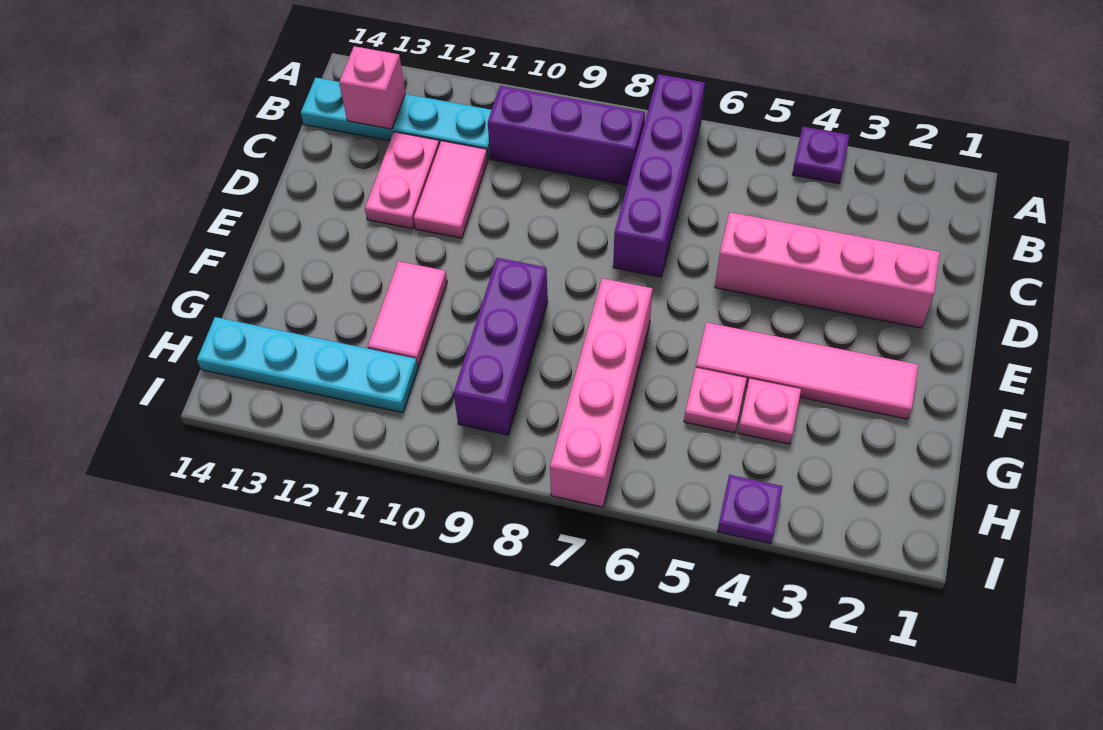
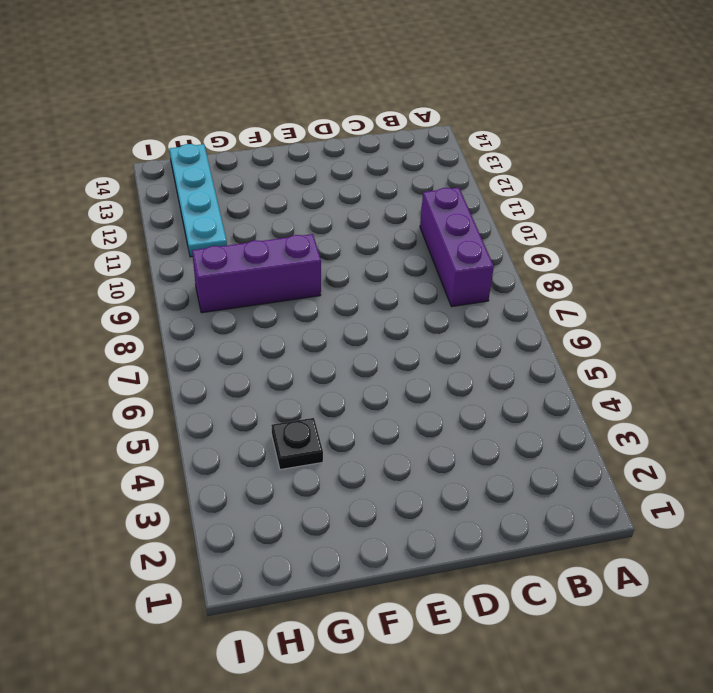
black plate G4 level 1 -> pink plate G4 level 1
none -> purple plate A4 level 1
none -> purple brick A7:D7 level 1
none -> cyan plate B11:B14 level 1

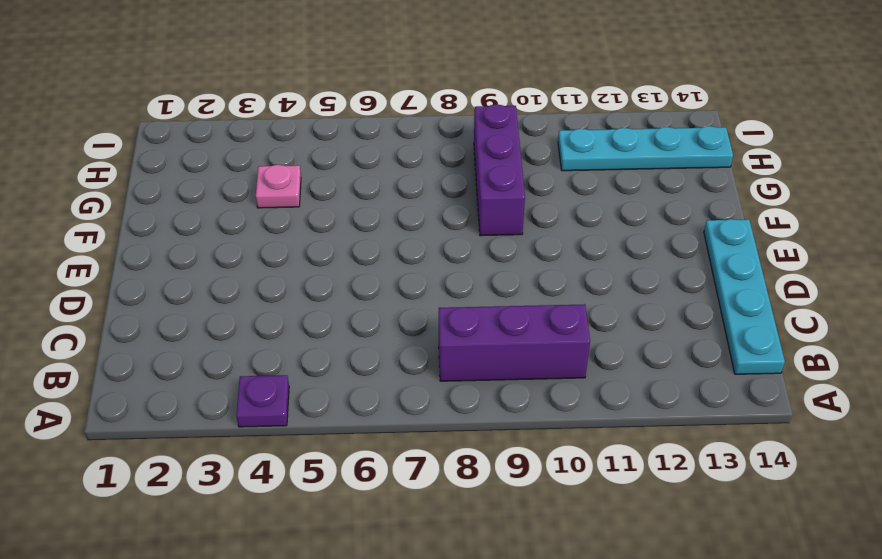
cyan plate B14:E14 level 1 -> cyan plate B11:B14 level 1
none -> purple brick A7:D7 level 1
none -> pink tile C11:D11 level 1
none -> pink plate C12:D12 level 1

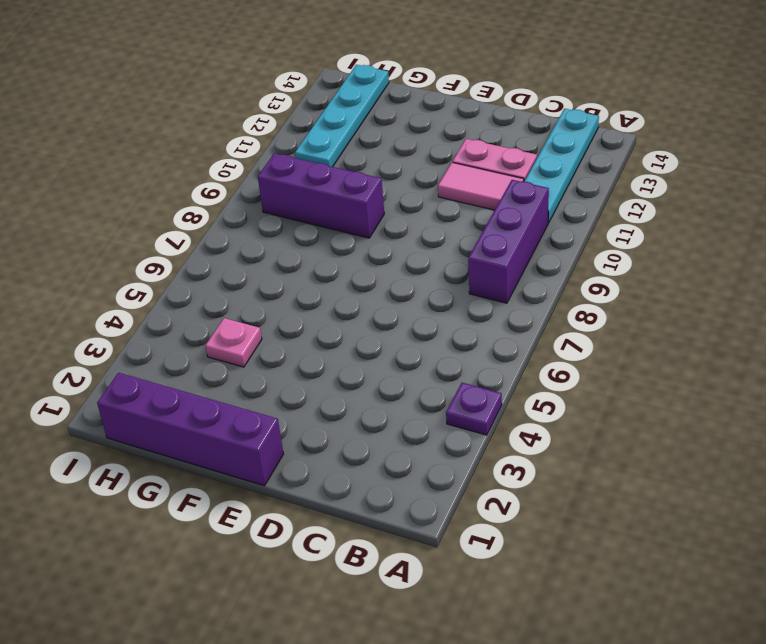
purple brick E1:H1 level 1 -> purple brick A7:D7 level 1
none -> pink brick D2:D5 level 1
none -> pink tile F2:F5 level 1
none -> pink brick F7:I7 level 1

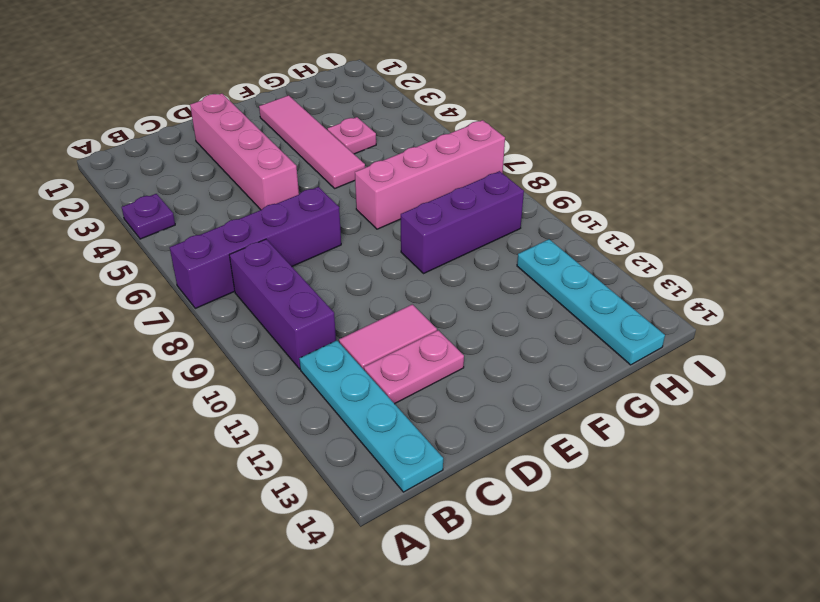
none -> pink tile F11:G11 level 1
none -> pink plate G5 level 1
none -> purple plate I4 level 1

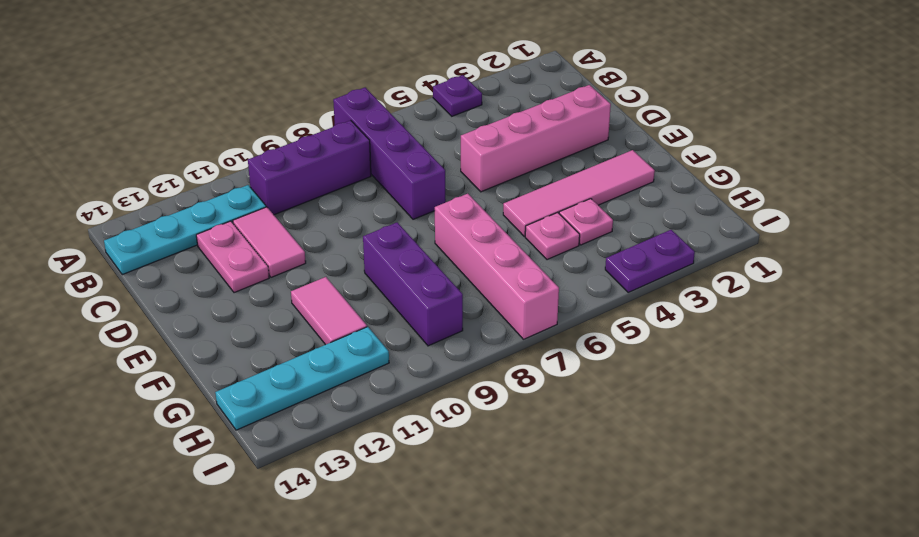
purple plate I3:I4 level 1 -> purple plate I4 level 1
none -> pink brick B13 level 2

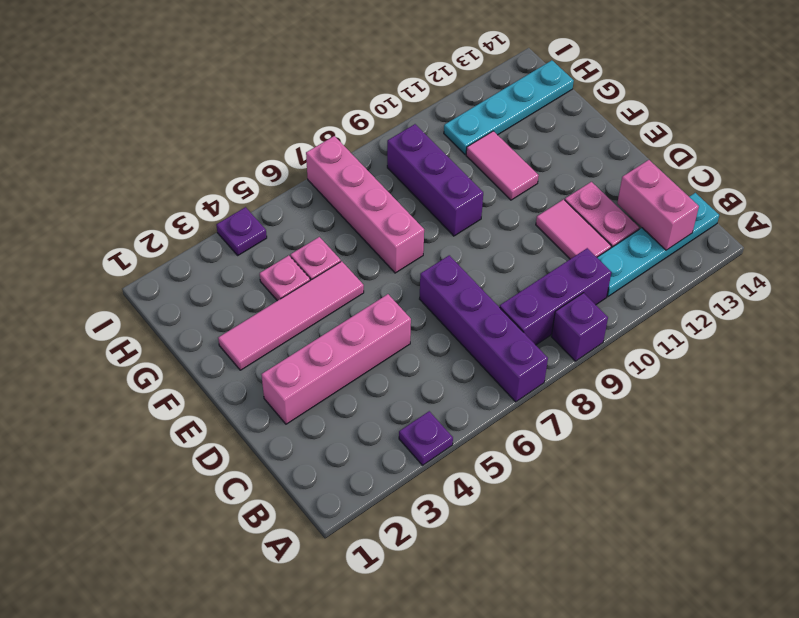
purple brick A9 level 1 -> none
pink brick B13:C13 level 2 -> pink brick B13 level 2

